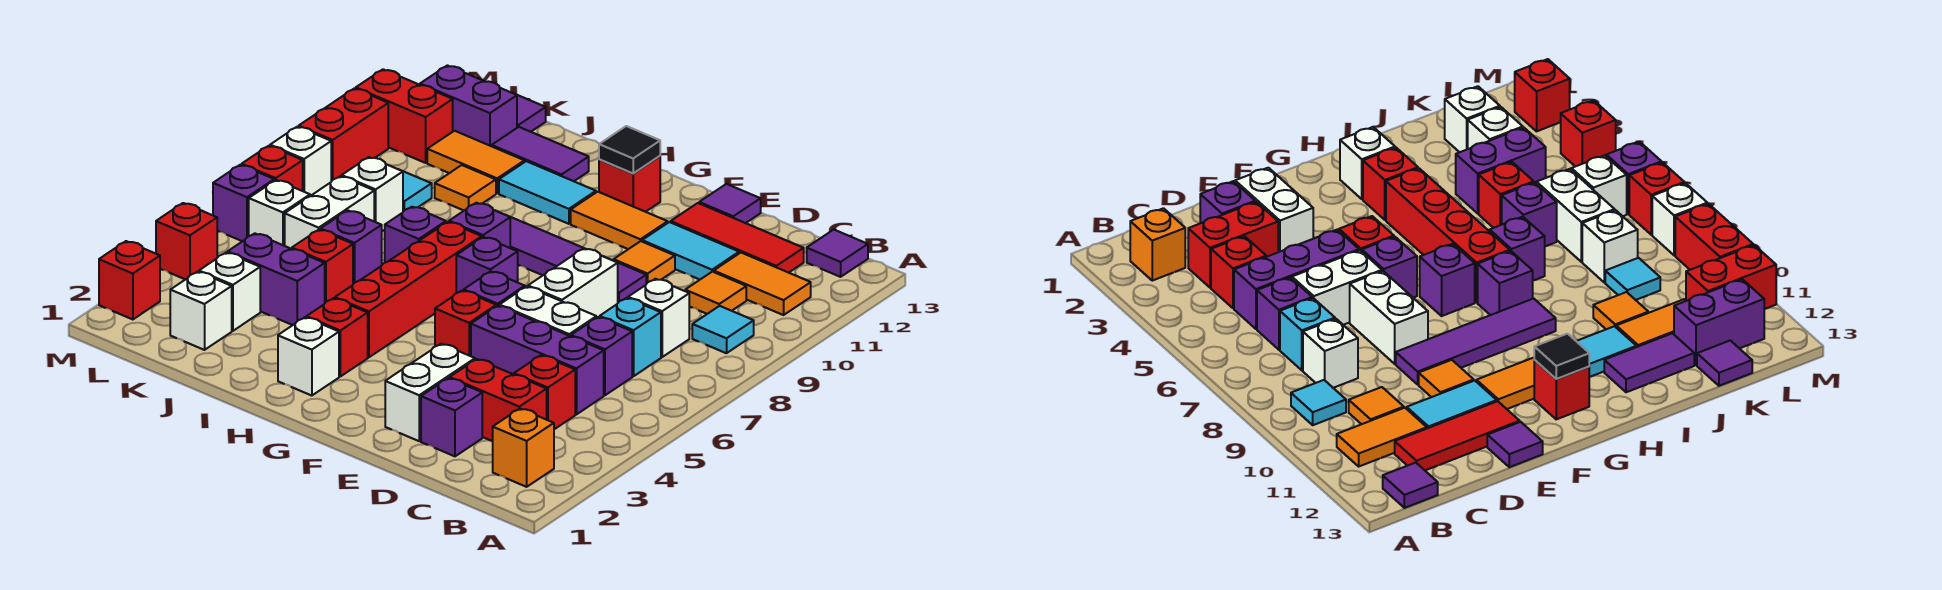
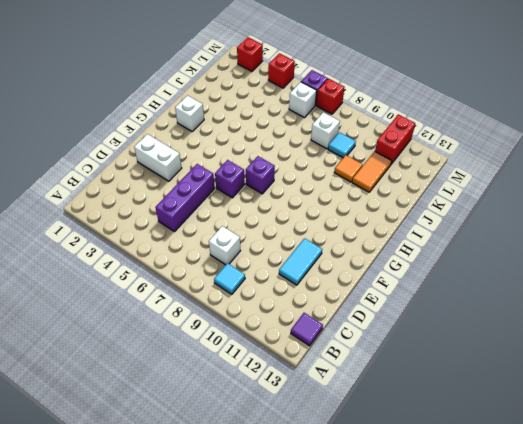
none -> orange brick B2 level 1
none -> orange tile B11:C11 level 1
none -> red brick C3:D3 level 1
none -> red brick C4 level 1

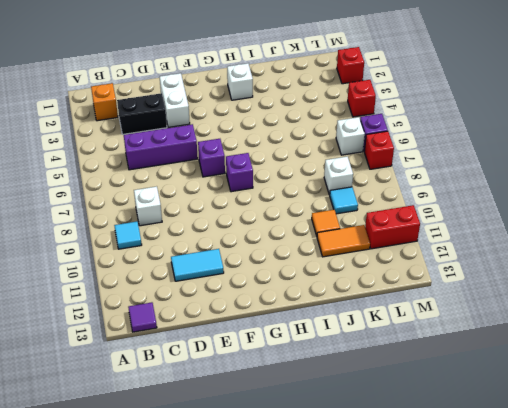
black brick C3:D3 level 1 -> red brick C3:D3 level 1
none -> orange tile B11:C11 level 1
none -> red brick C4 level 1
none -> purple brick C6 level 1
none -> cyan brick C7 level 1

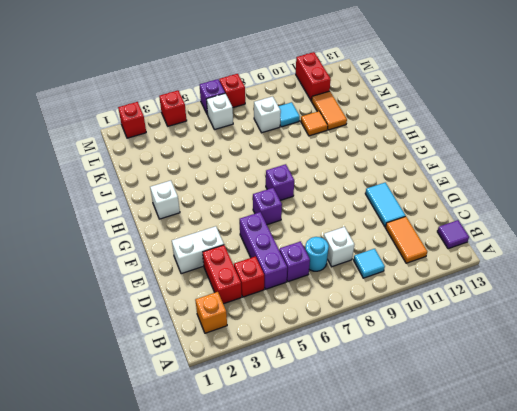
cyan round brick C7 level 1 -> cyan brick C7 level 1
none -> orange tile C10 level 1
none -> red tile C12:E12 level 1
none -> purple brick D2 level 1
none -> white brick D6:E6 level 1

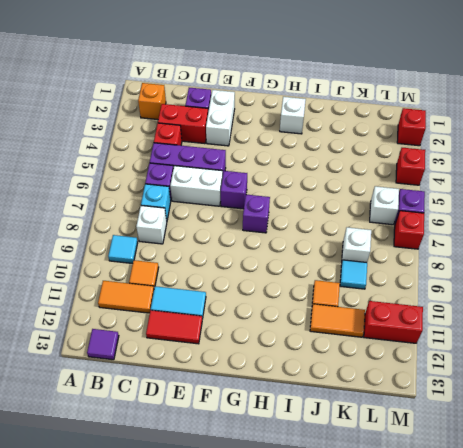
red tile D12:E12 level 1 -> red tile C12:E12 level 1
none -> white brick E7:E8 level 1
none -> purple tile E9:H9 level 1
none -> orange tile E10 level 1
none -> purple tile E13 level 1

